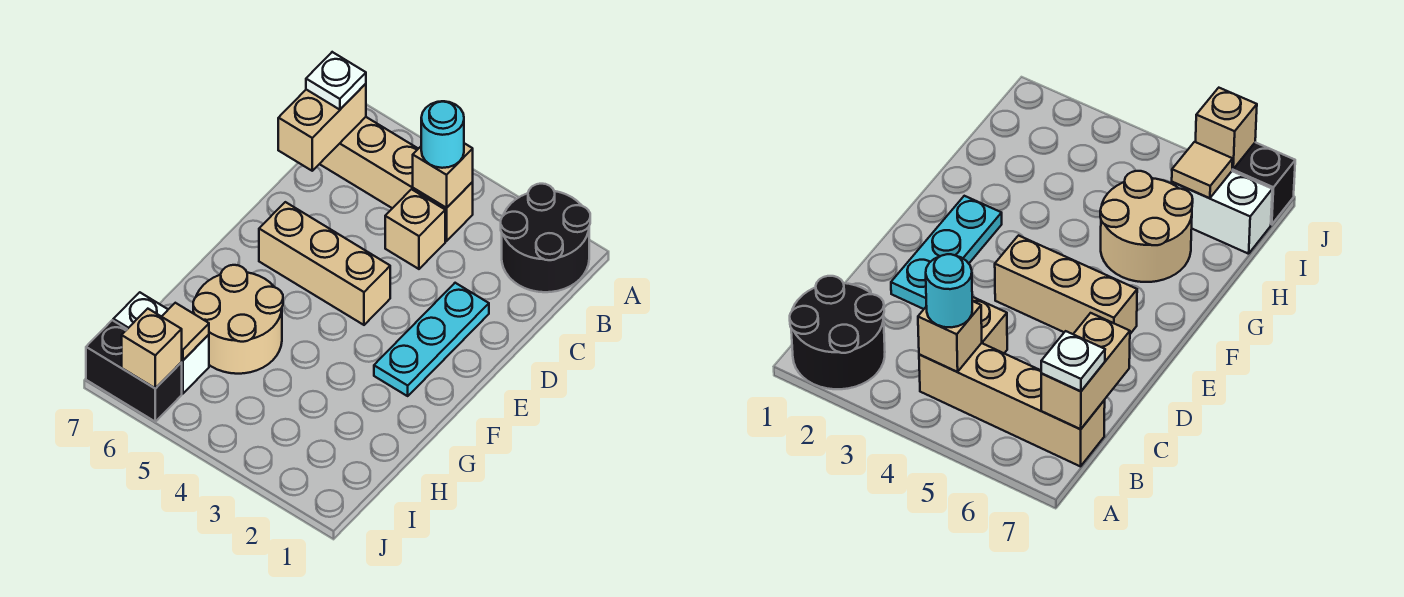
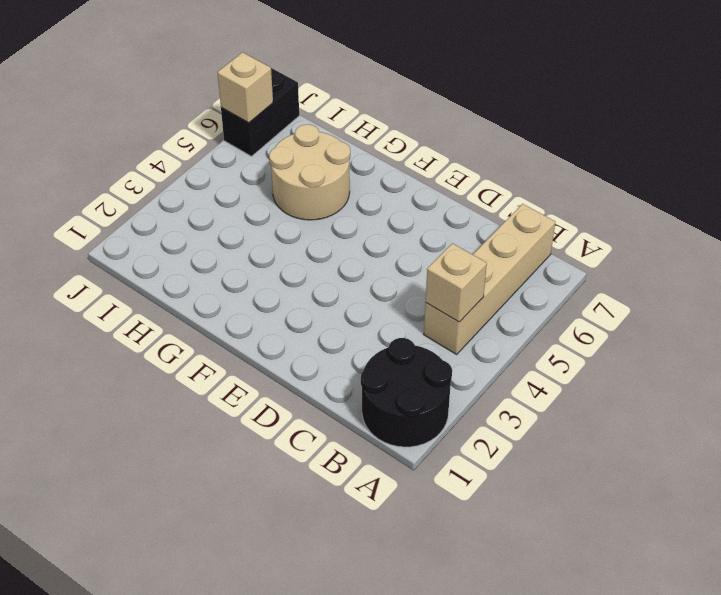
none -> tan brick C4 level 1
none -> cyan plate D2:F2 level 1
none -> tan brick E4:E6 level 1

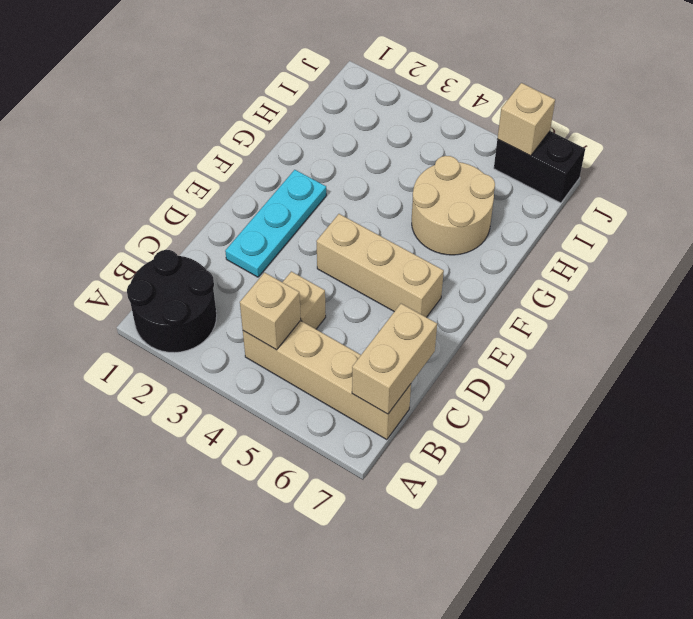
none -> white brick I6:I7 level 1
none -> tan tile I6 level 2
none -> cyan round brick B4 level 3

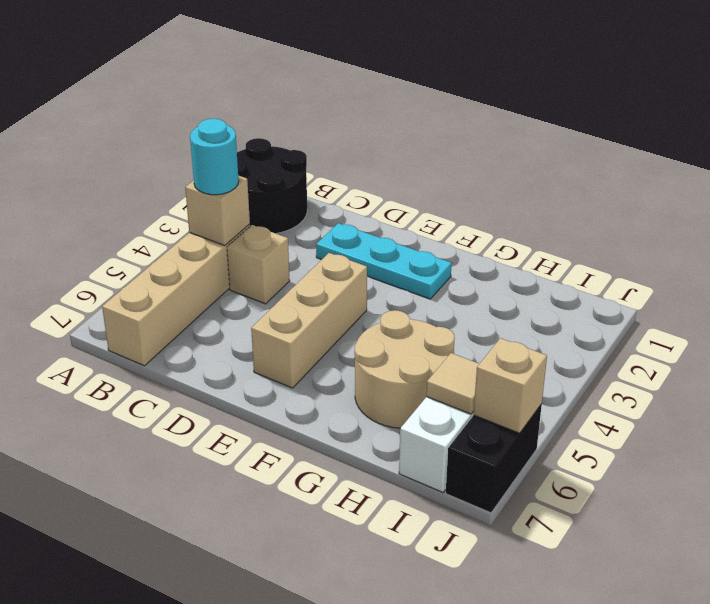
none -> tan brick B7:C7 level 2
none -> white plate B7 level 3

